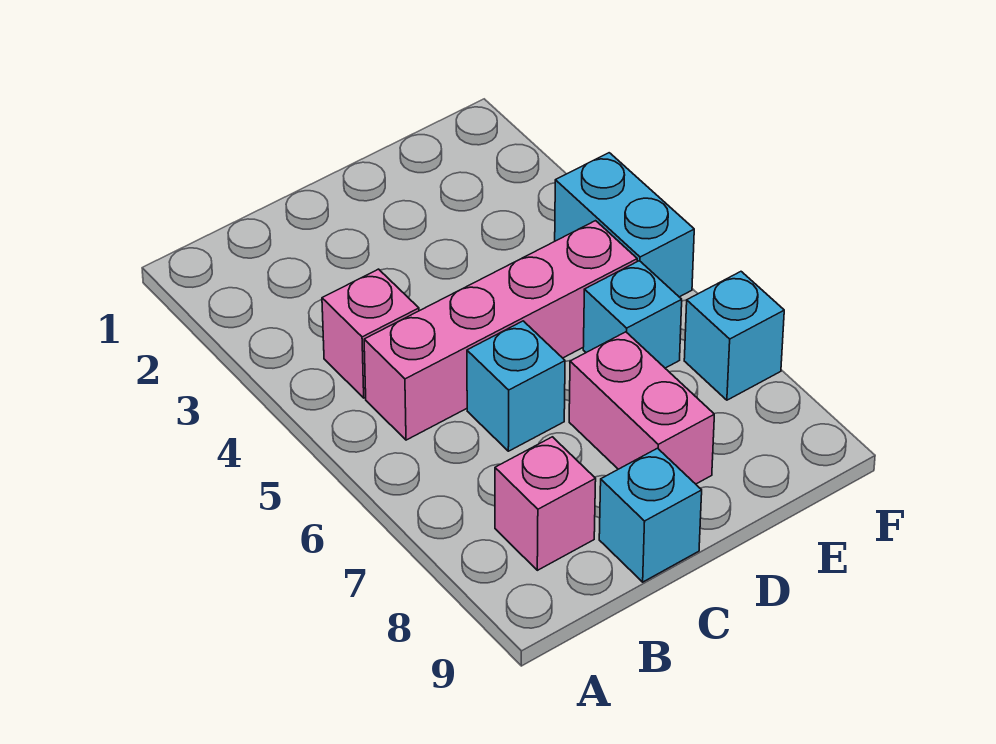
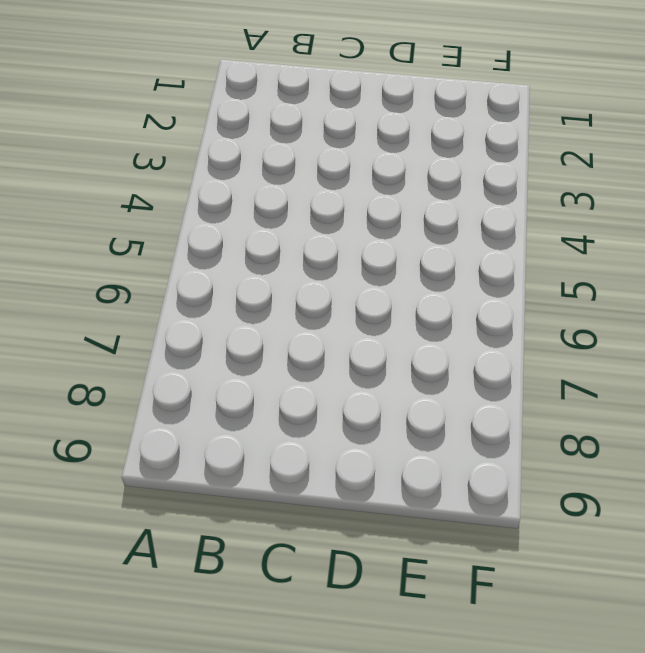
none -> pink brick B4 level 1
none -> pink brick B5:E5 level 1

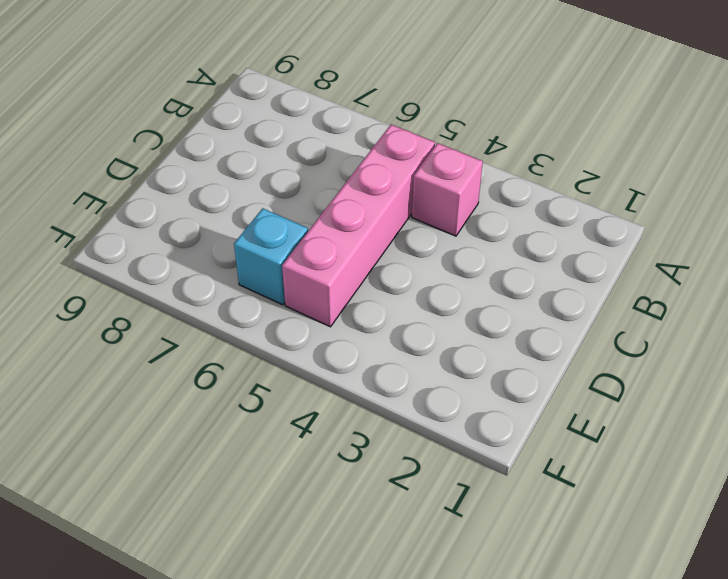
none -> pink brick B8 level 1
none -> cyan brick C6 level 1

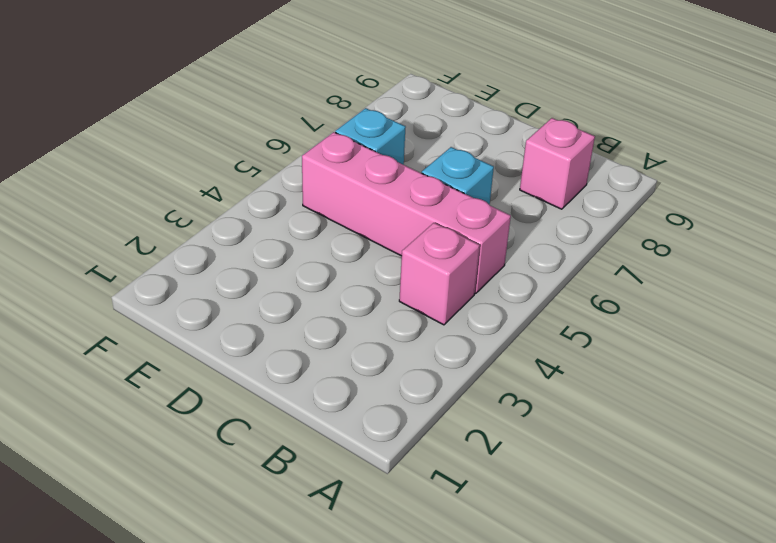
none -> cyan brick C9 level 1
none -> pink brick D7:D8 level 1

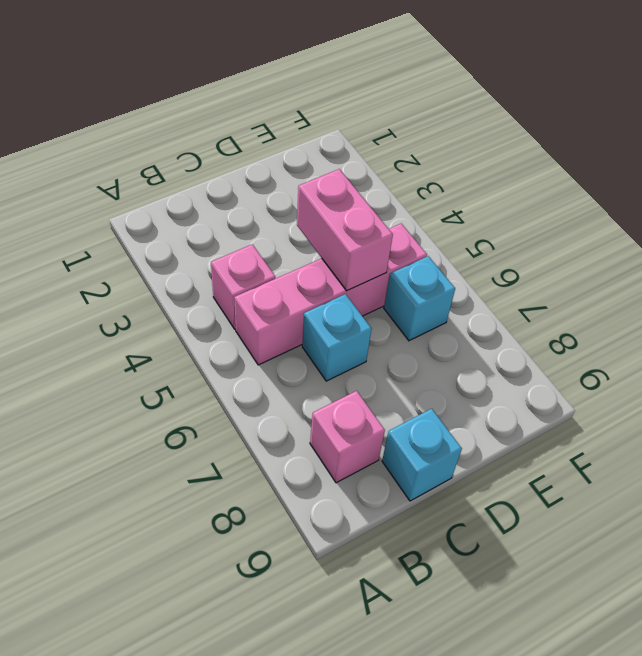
pink brick D4:D5 level 2 -> pink brick D7:D8 level 1
none -> cyan brick F4:F5 level 1
none -> cyan brick F7 level 1

